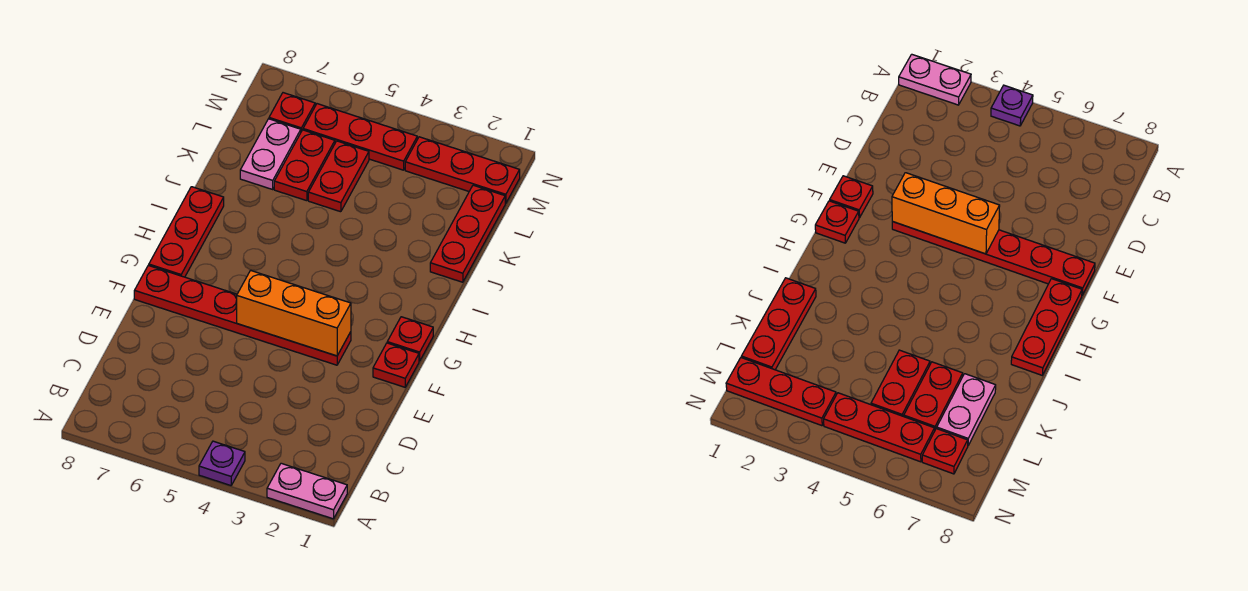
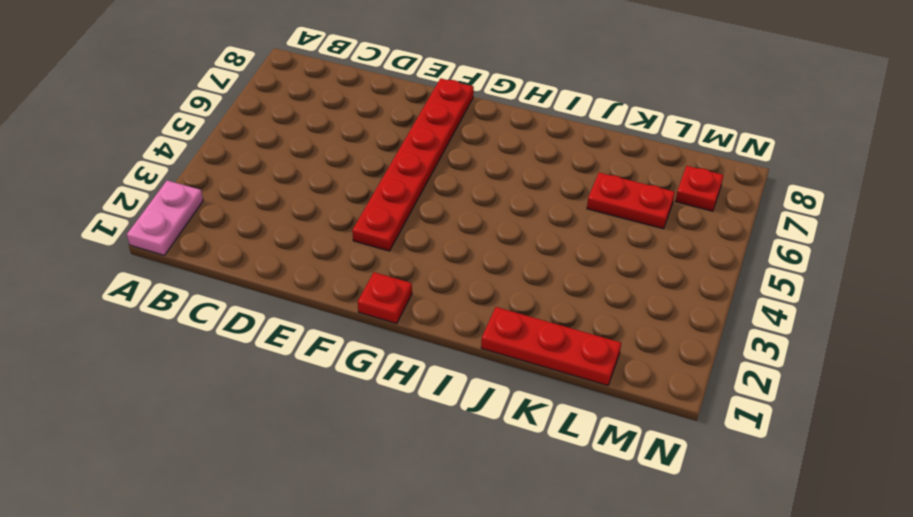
none -> purple plate A4 level 1
none -> red plate F1 level 1
none -> red plate G8:I8 level 1

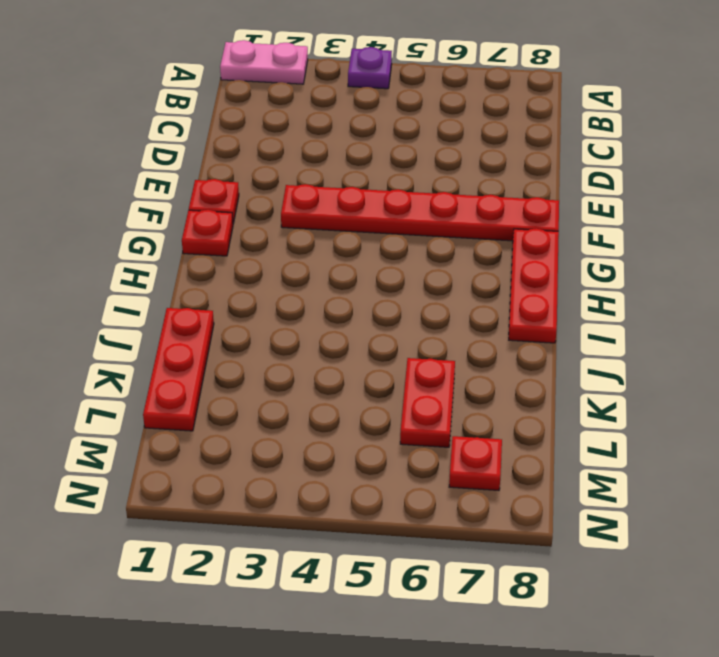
none -> red plate K5:L5 level 1
none -> pink plate K7:L7 level 1
none -> red plate M1:M3 level 1

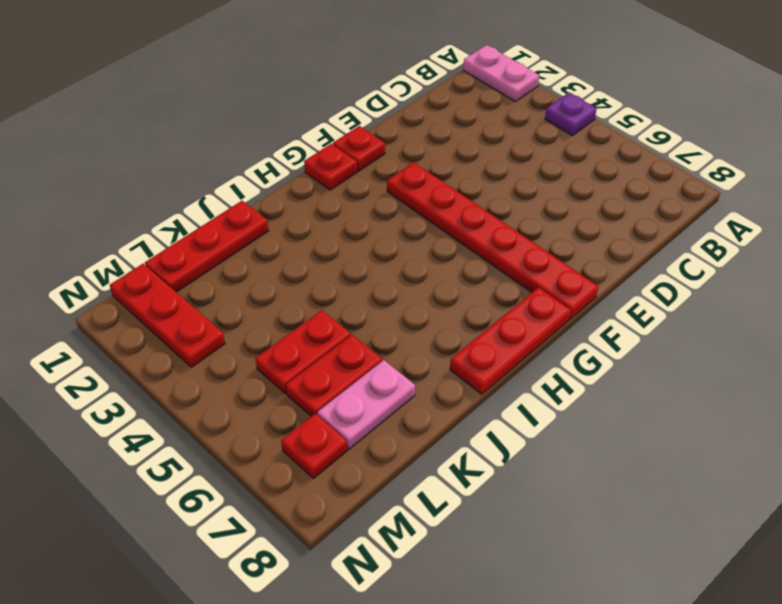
none -> red plate M4:M6 level 1
none -> orange brick F3:F5 level 2

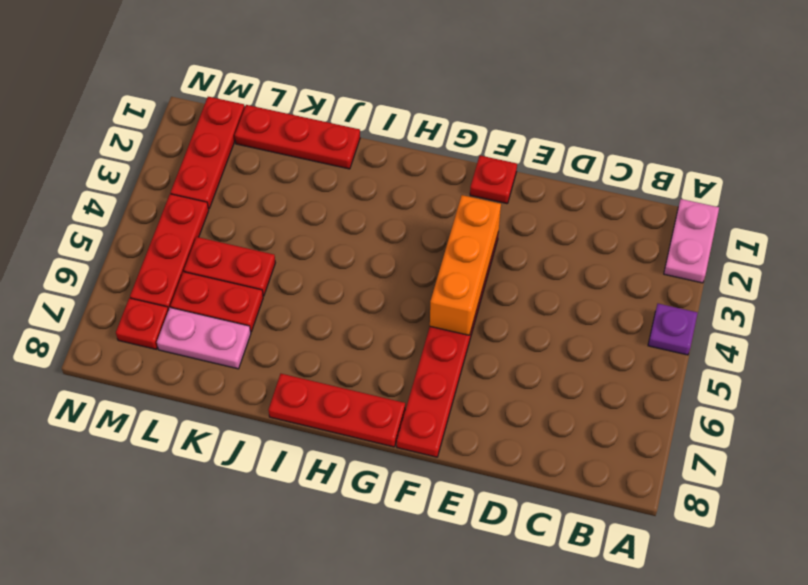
none -> red plate G1 level 1

